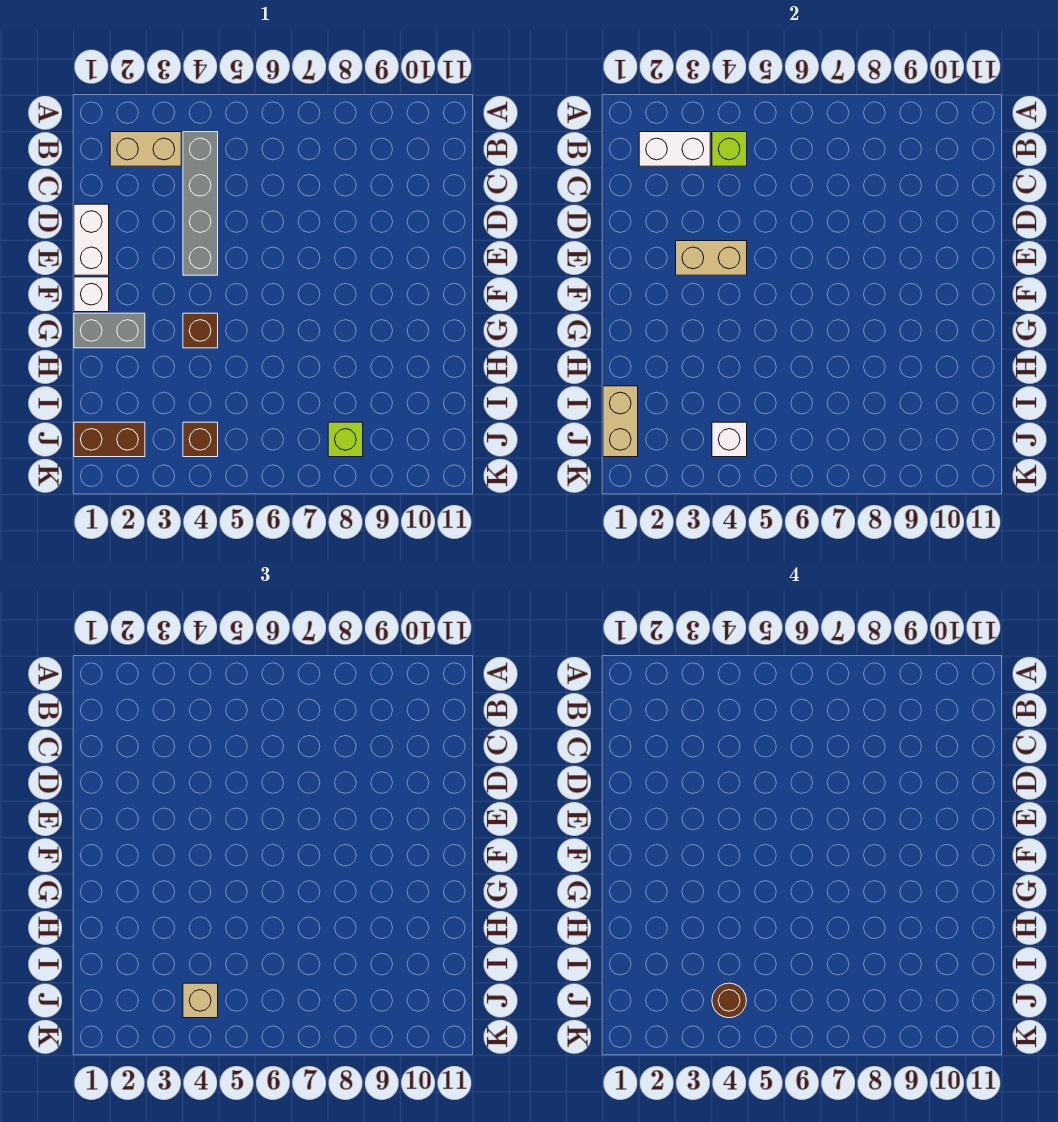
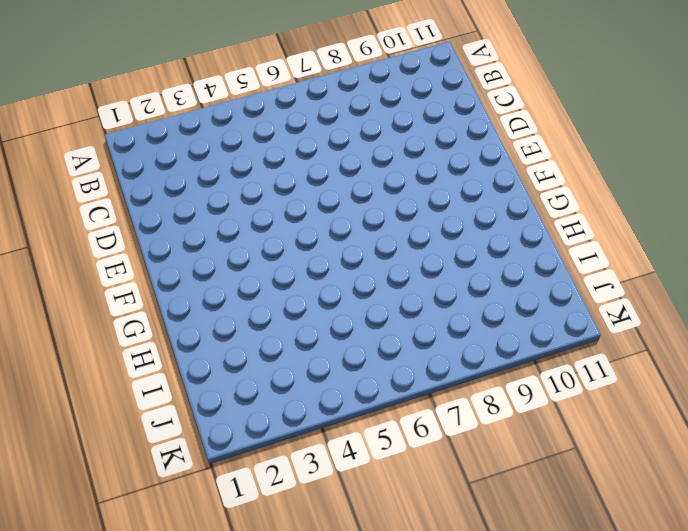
none -> tan brick B2:B3 level 1
none -> grey brick B4:E4 level 1
none -> white brick D1:E1 level 1

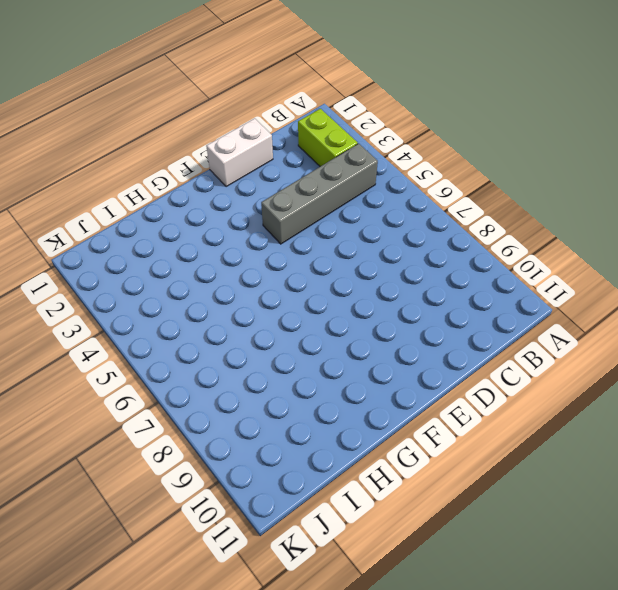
lime brick B2:B3 level 1 -> tan brick B2:B3 level 1
none -> white brick F1 level 1
none -> grey brick G1:G2 level 1
none -> brown brick G4 level 1

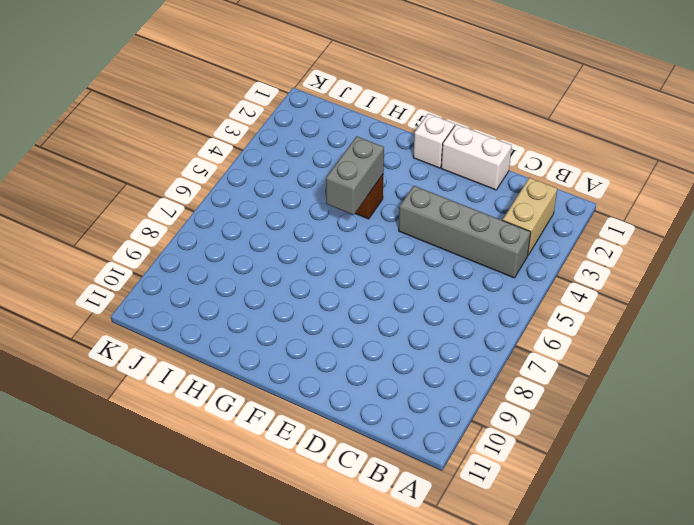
grey brick G4:G5 level 2 -> grey brick G1:G2 level 1
none -> brown brick J1:J2 level 1
none -> brown brick J4 level 1
none -> lime brick J8 level 1

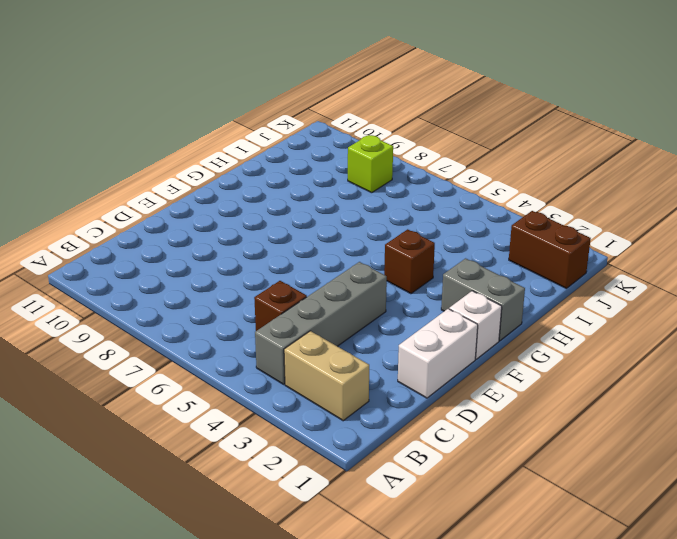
brown brick C5 level 1 -> brown brick J4 level 1
none -> white brick B2:B3 level 2
none -> lime brick B4 level 2
none -> tan brick E3:E4 level 2

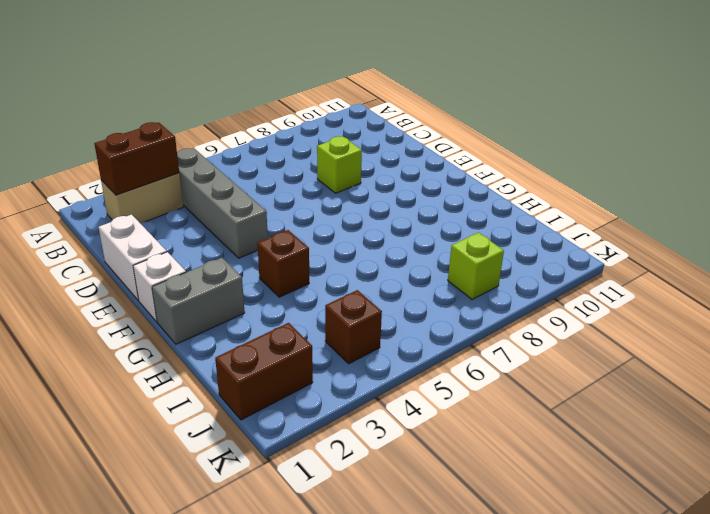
brown brick B2:B3 level 2 -> white brick B2:B3 level 2
lime brick D8 level 1 -> lime brick B4 level 2
none -> tan brick E3:E4 level 2
none -> tan brick I1:J1 level 2
none -> white brick J4 level 2

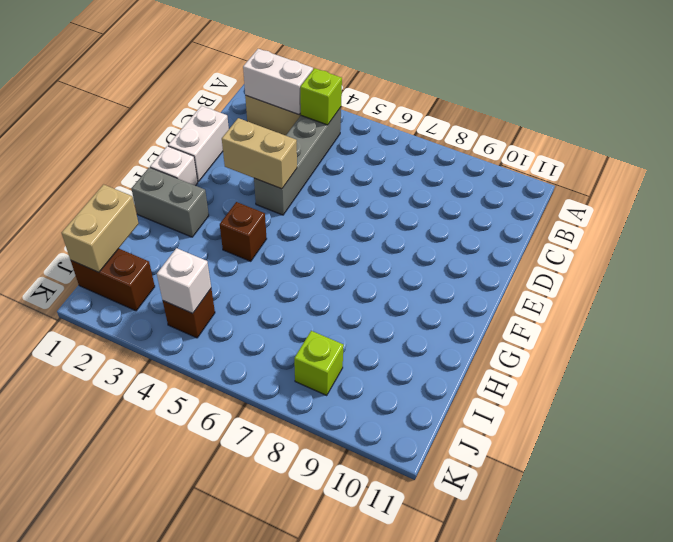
none -> tan brick J4 level 3
none -> brown round brick J4 level 4

